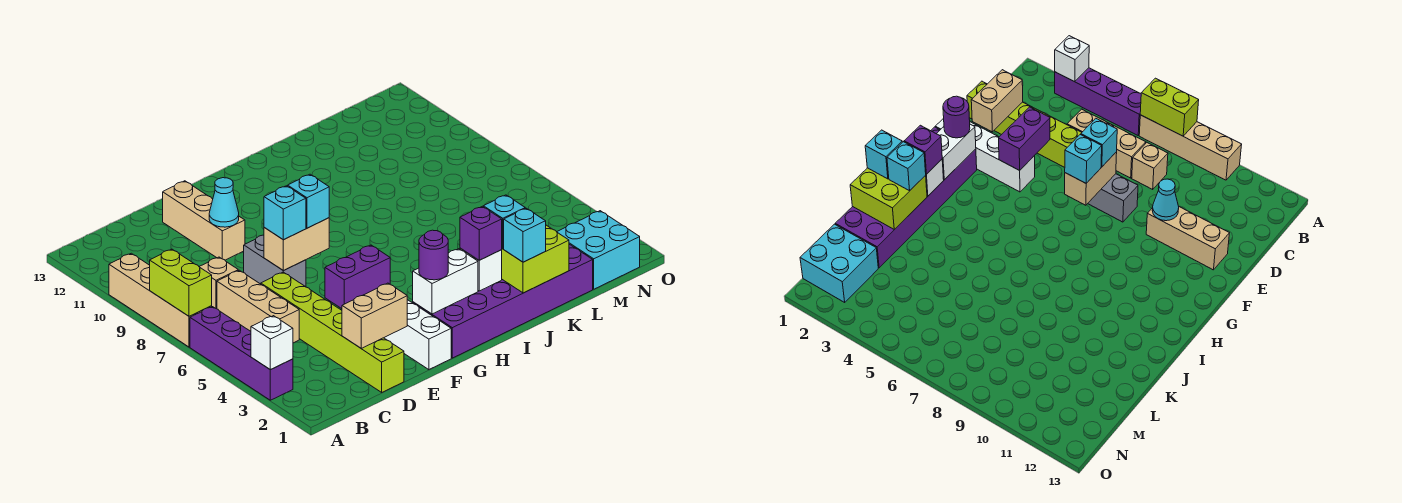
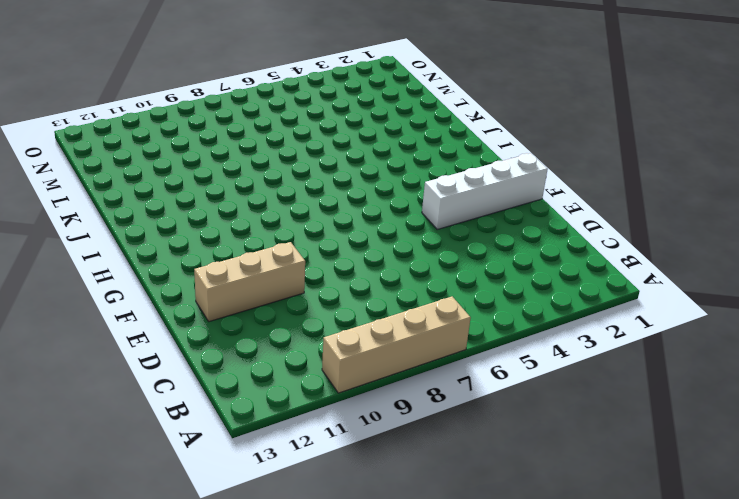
none -> purple brick A3:A6 level 1
none -> tan brick C5:C7 level 1
none -> tan brick C8 level 1

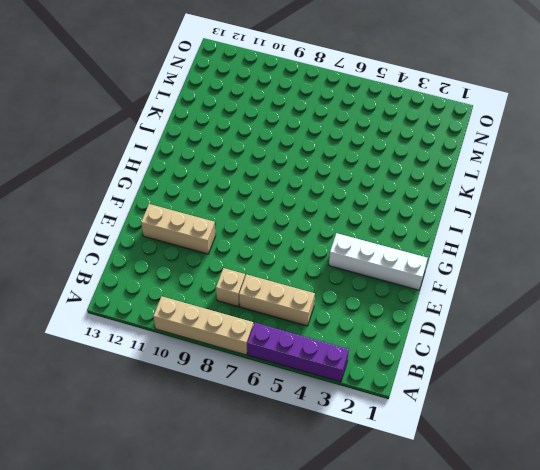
none -> lime brick D1:D6 level 1
none -> grey brick E7:E8 level 1
none -> purple brick G1:L2 level 1

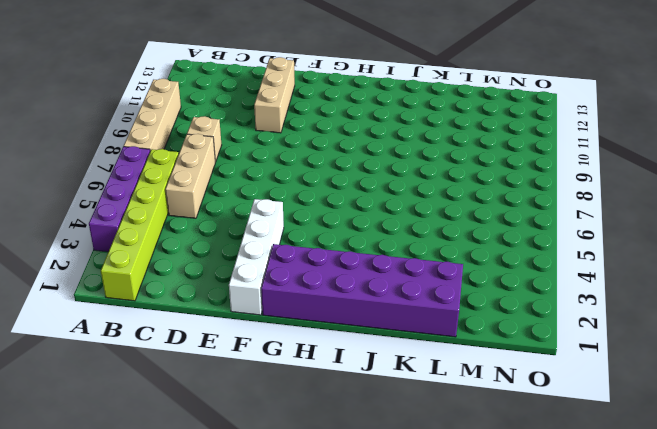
lime brick B1:B6 level 1 -> lime brick D1:D6 level 1
none -> grey brick E7:E8 level 1
none -> cyan brick M1:N2 level 1
none -> white brick A3 level 2

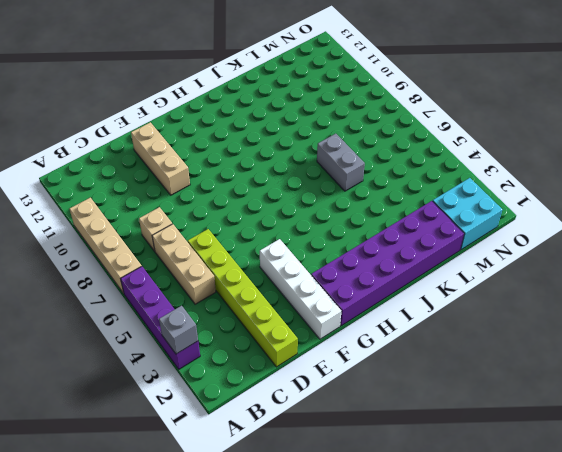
grey brick A3 level 2 -> white brick A3 level 2
grey brick K6:K7 level 1 -> grey brick E7:E8 level 1
none -> lime brick A7:A8 level 2
none -> tan brick D2:E2 level 2
none -> purple brick E4:F4 level 2

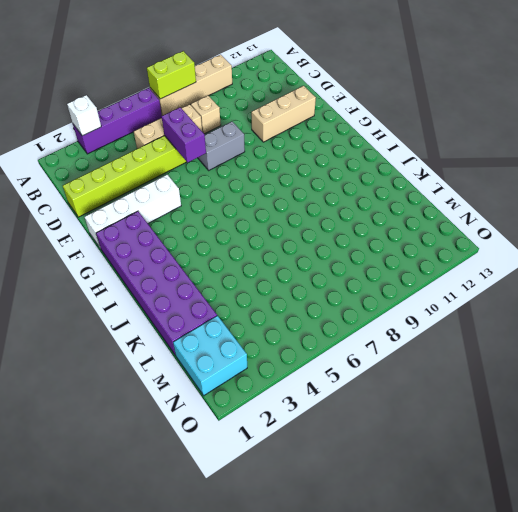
purple brick D6:E6 level 2 -> purple brick E4:F4 level 2
none -> tan brick D2:E2 level 2
none -> tan brick E7:F7 level 2
none -> cyan cone E10 level 2

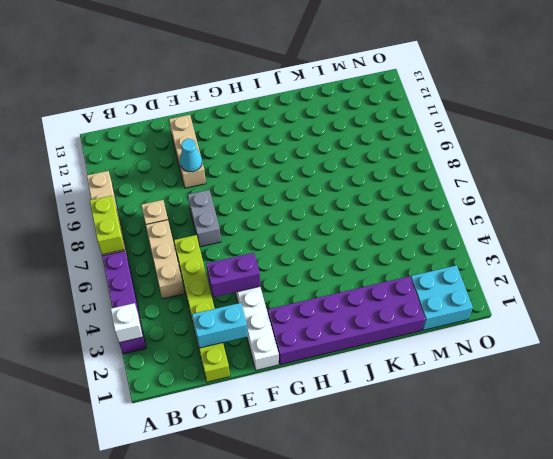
cyan brick D2:E2 level 2 -> tan brick D2:E2 level 2
none -> tan brick E7:F7 level 2
none -> white brick G2:H2 level 2
none -> white brick I2 level 2

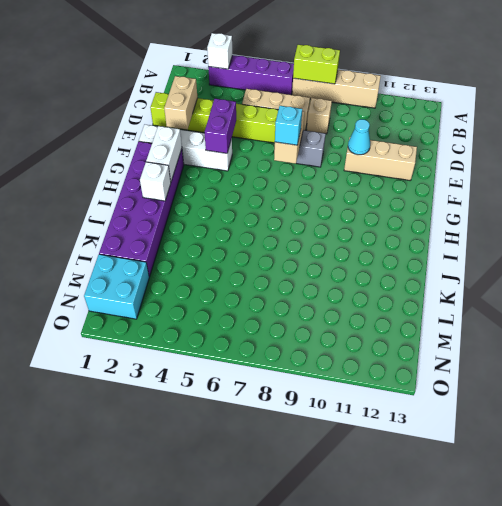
none -> lime brick J1:K2 level 2
none -> cyan brick E7 level 3
none -> purple round brick G2 level 3

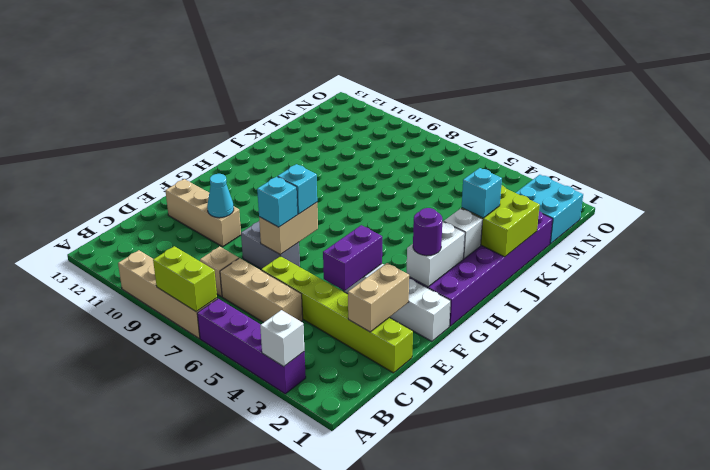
none -> purple brick I2 level 3
none -> cyan brick J1 level 3

